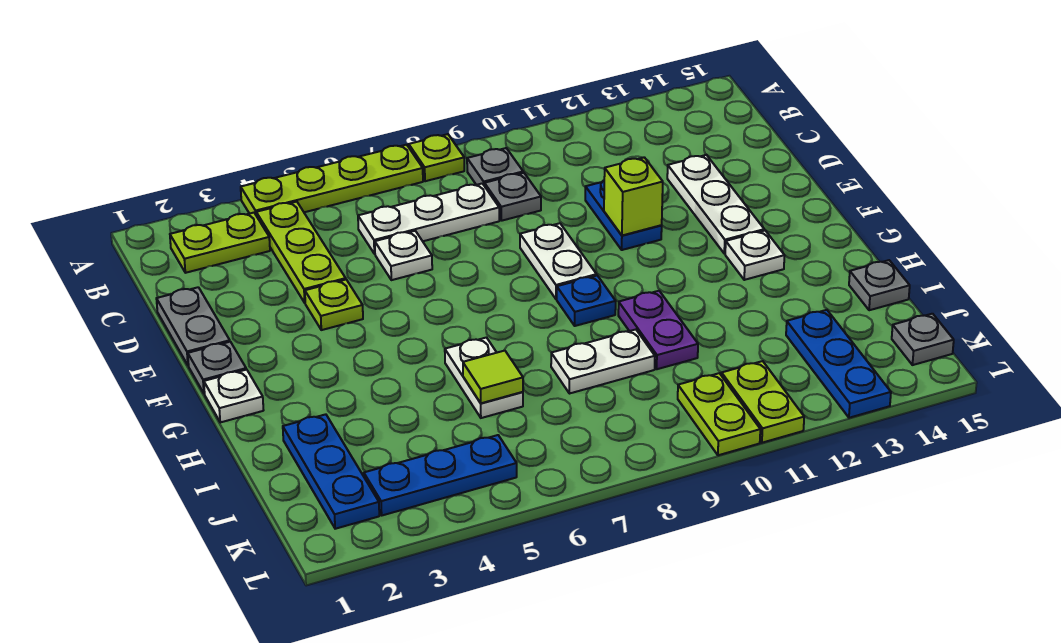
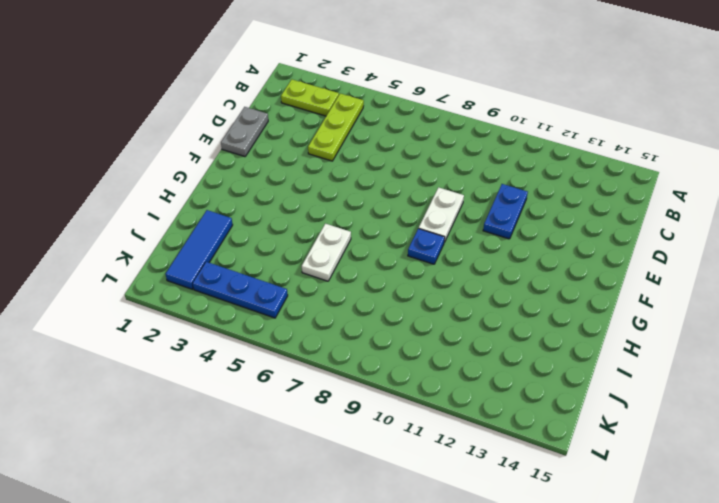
blue tile I2:K2 level 1 -> blue plate I2:K2 level 1
none -> lime plate A4:A7 level 1
none -> lime plate A8 level 1
none -> grey plate B9 level 1

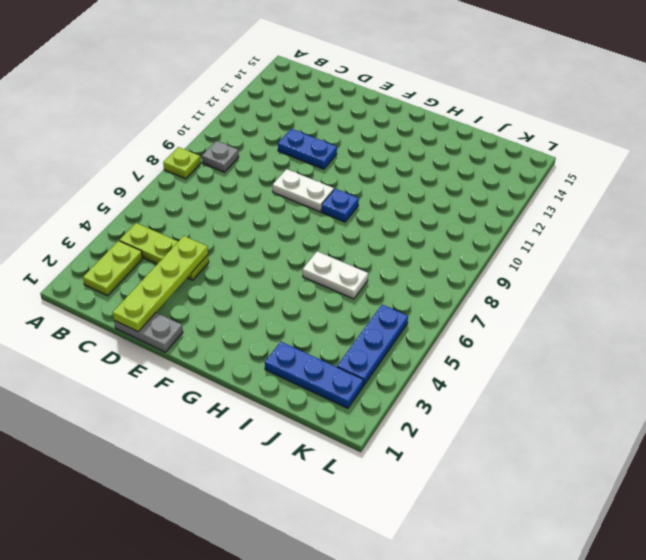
lime plate D1:D4 level 2 -> lime plate A4:A7 level 1
none -> white plate C6:C8 level 1
none -> grey plate C9 level 1
none -> white plate D6 level 1

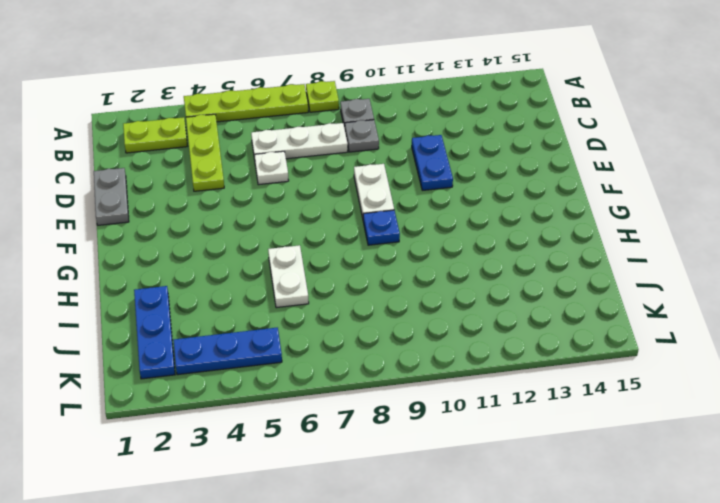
none -> white plate D13:F13 level 1
none -> lime plate E4 level 1
none -> grey plate F1 level 1

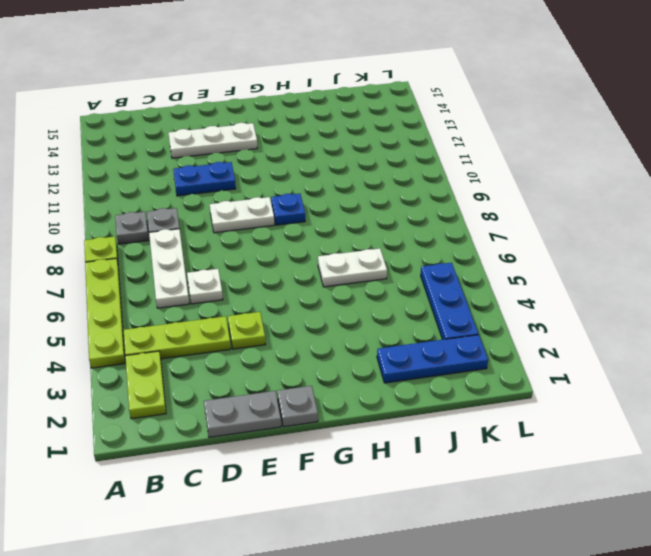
none -> white plate G1 level 1
none -> white plate G13 level 1
none -> purple plate H10:I10 level 1

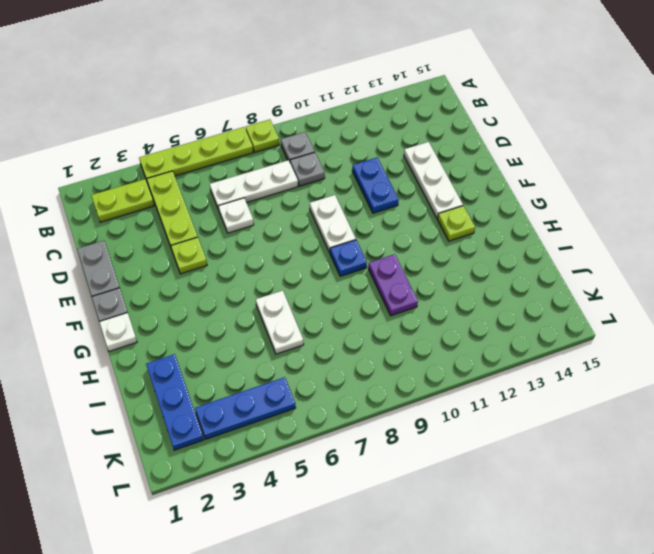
lime plate G13 level 1 -> white plate G13 level 1
none -> white plate I8:I9 level 1
none -> grey plate I15 level 1
none -> blue plate J13:L13 level 1

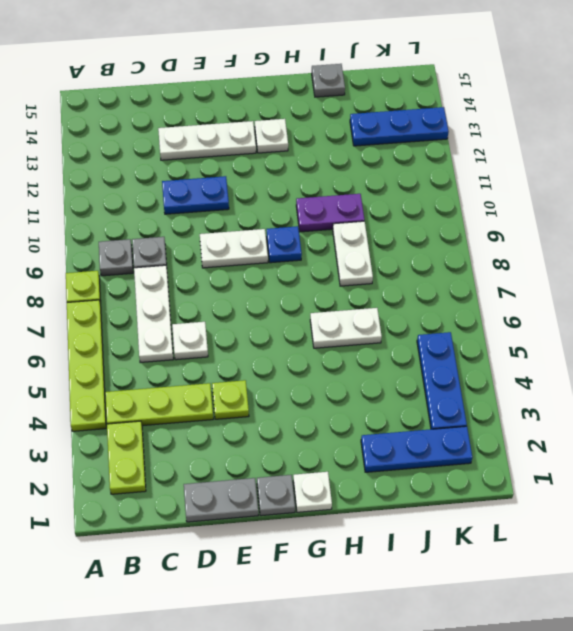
none -> lime plate K10:L10 level 1
none -> lime plate K11:L11 level 1
none -> grey plate K15 level 1

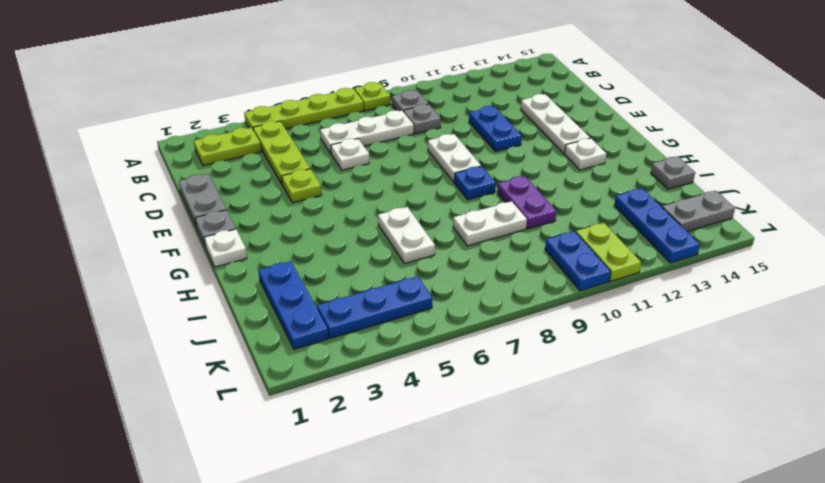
blue plate K10:L10 level 1 -> lime plate K10:L10 level 1
grey plate K14:K15 level 1 -> grey plate K15 level 1
none -> lime brick E11 level 2
none -> lime tile I6 level 2

